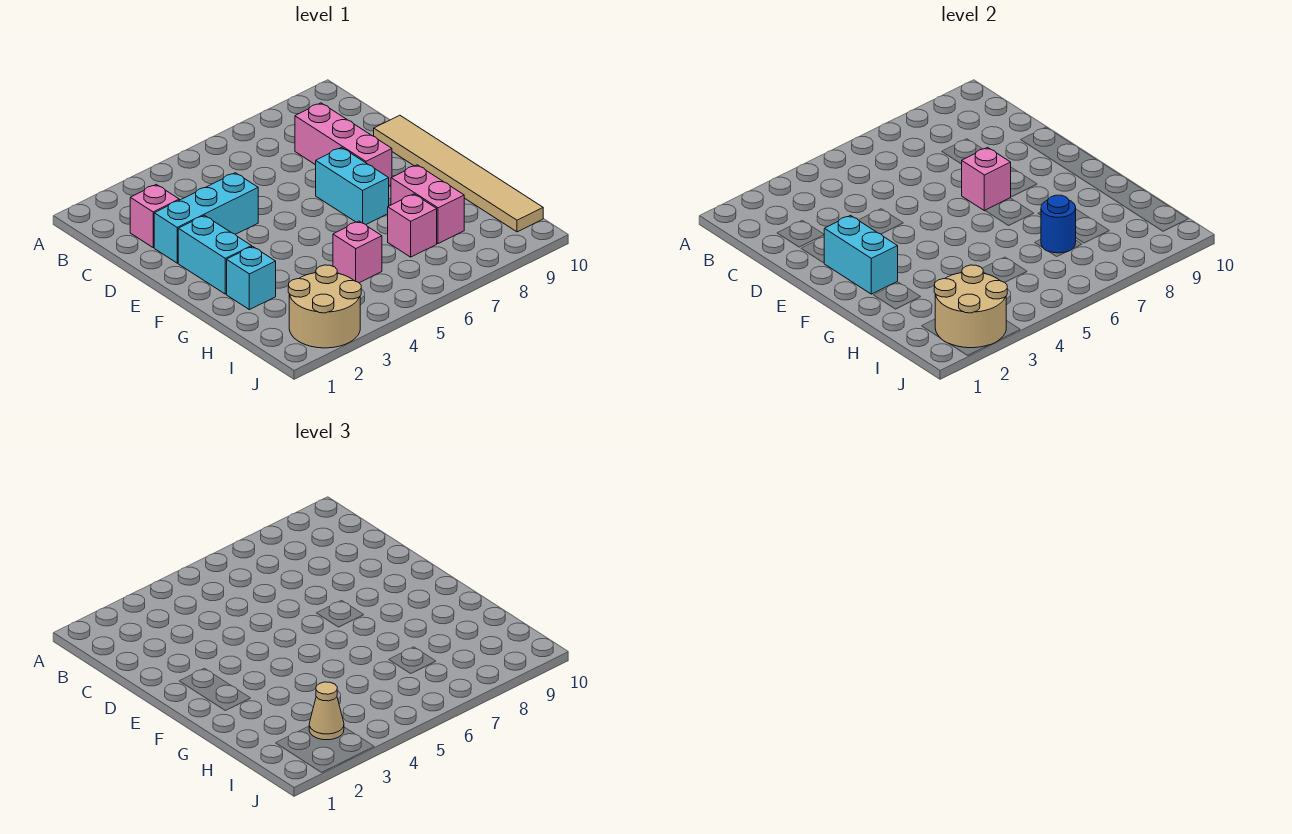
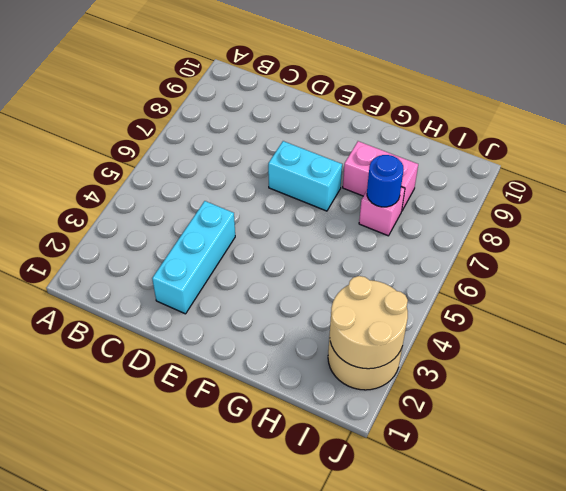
none -> pink brick C2 level 1
none -> pink brick C8:E8 level 1
none -> tan tile D10:I10 level 1

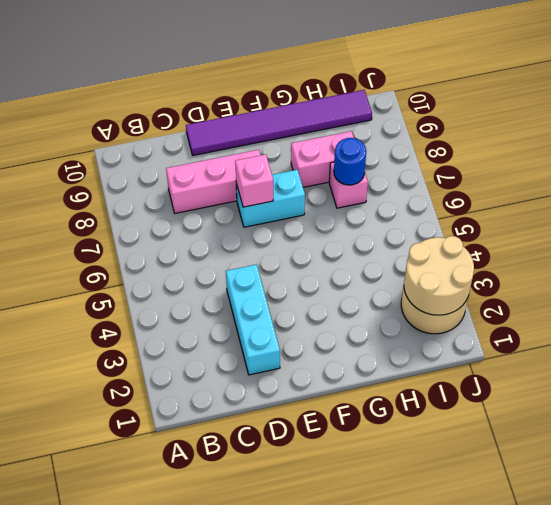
purple tile D10:I10 level 1 -> tan tile D10:I10 level 1
none -> pink brick C2 level 1
none -> cyan brick E2:F2 level 1
none -> cyan brick G2 level 1

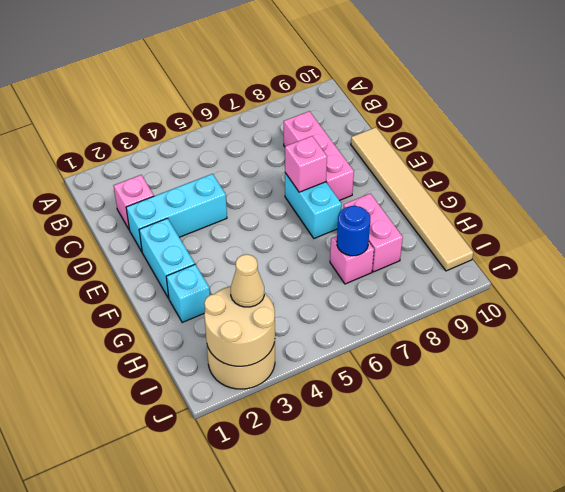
none -> pink brick H5 level 1
none -> cyan brick E2:F2 level 2

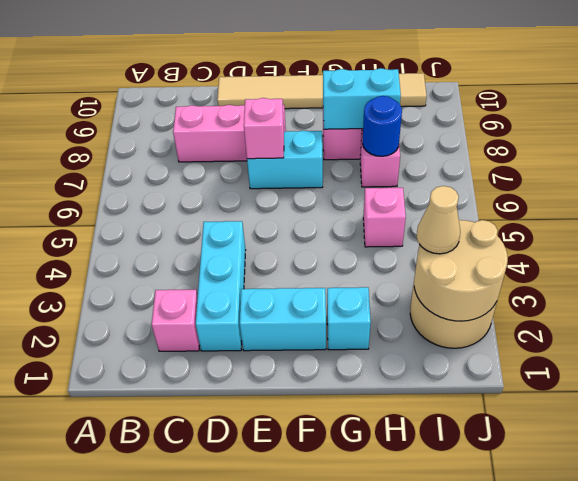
cyan brick G8:H8 level 2 -> cyan brick E2:F2 level 2

